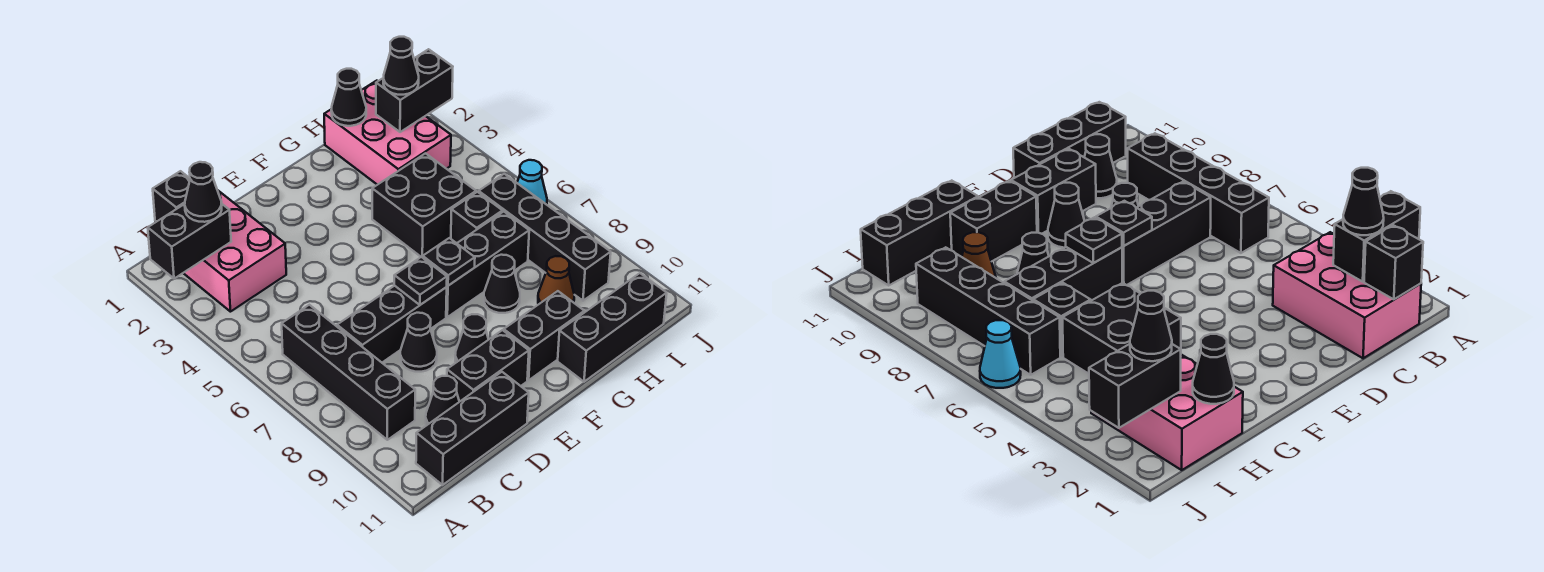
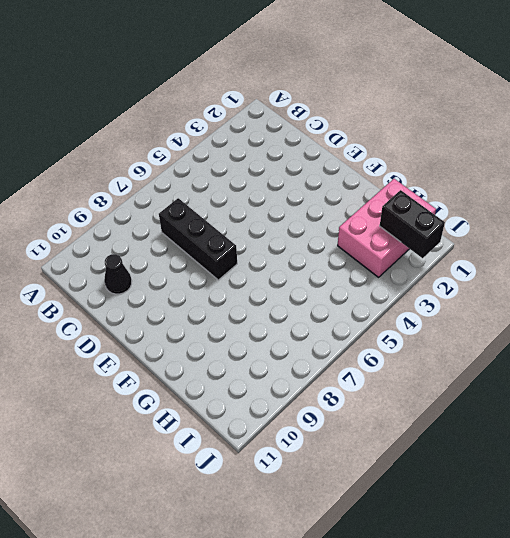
none -> pink brick B1:C3 level 1
none -> black brick B6:B9 level 1
none -> black brick B11:D11 level 1

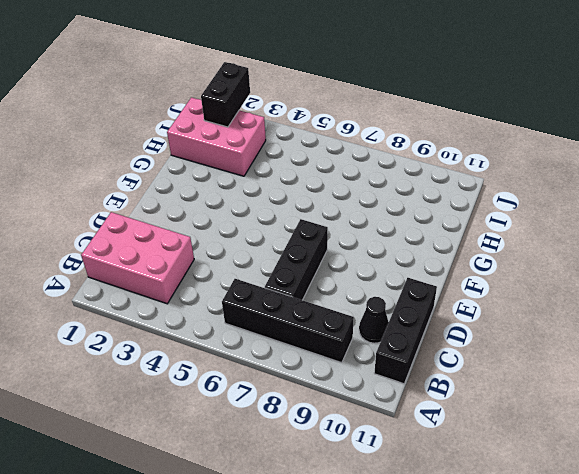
none -> black cone D8 level 1
none -> black brick D10:E10 level 1
none -> black cone E9 level 1

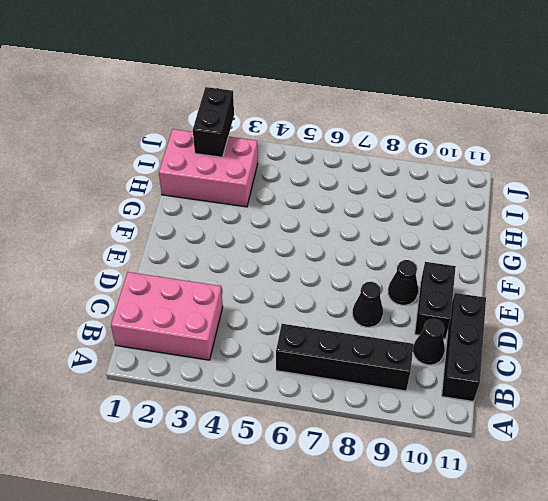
none -> black brick C7:E7 level 1
none -> black brick F7:H7 level 1
none -> black brick F10:G10 level 1

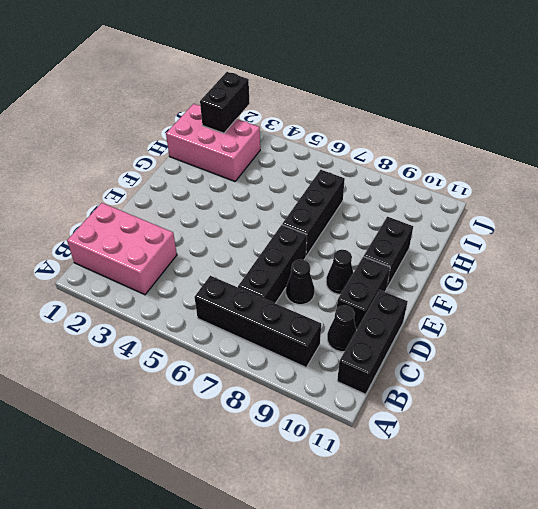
none -> black brick G4:H5 level 1
none -> black cone G8 level 1
none -> black brick G11:I11 level 1

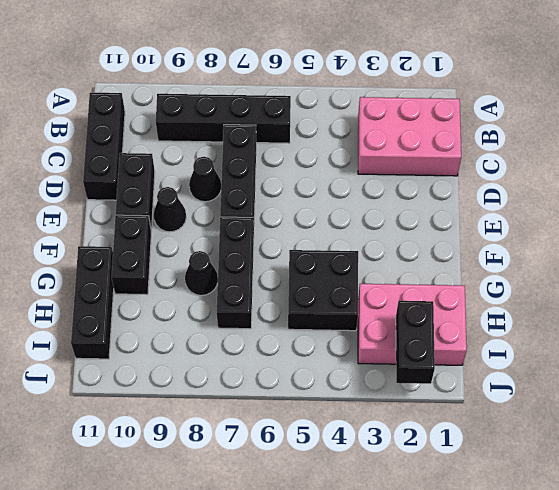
none -> black cone C10 level 1
none -> black brick H6 level 1
none -> brown cone H9 level 1

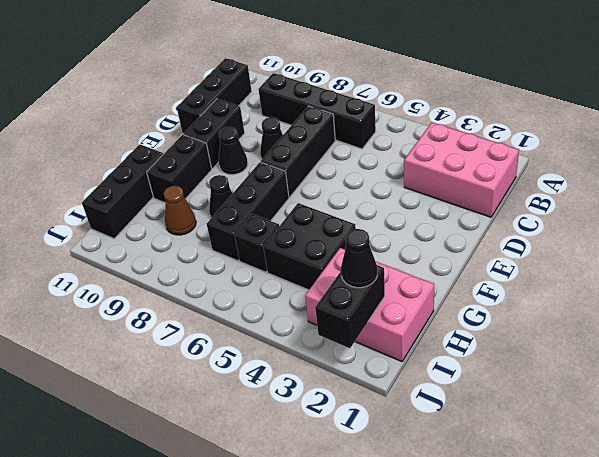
none -> black cone C10 level 1
none -> black brick I6:I9 level 1
none -> cyan cone J6 level 1

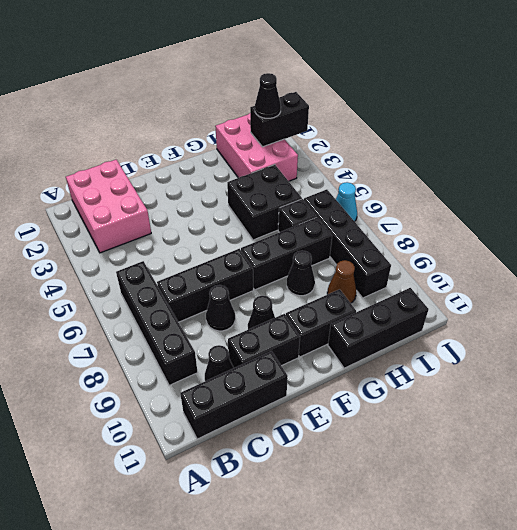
none -> black brick A2:B2 level 2
none -> black brick B1 level 2
none -> black plate E7 level 2

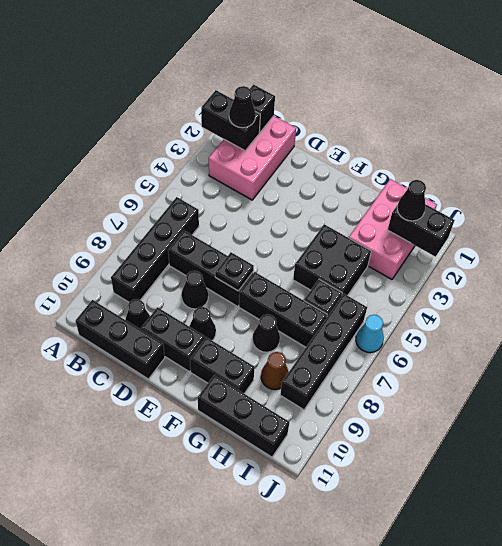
none -> black plate F7 level 2
none -> black cone H1 level 2

